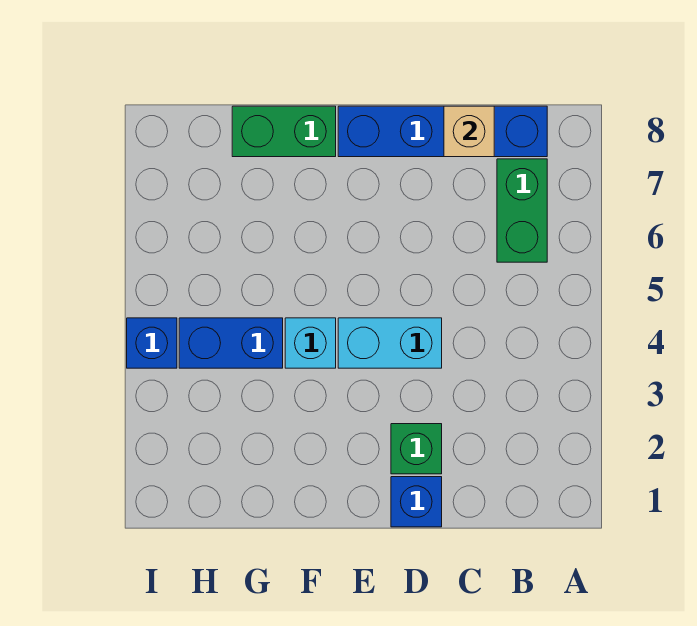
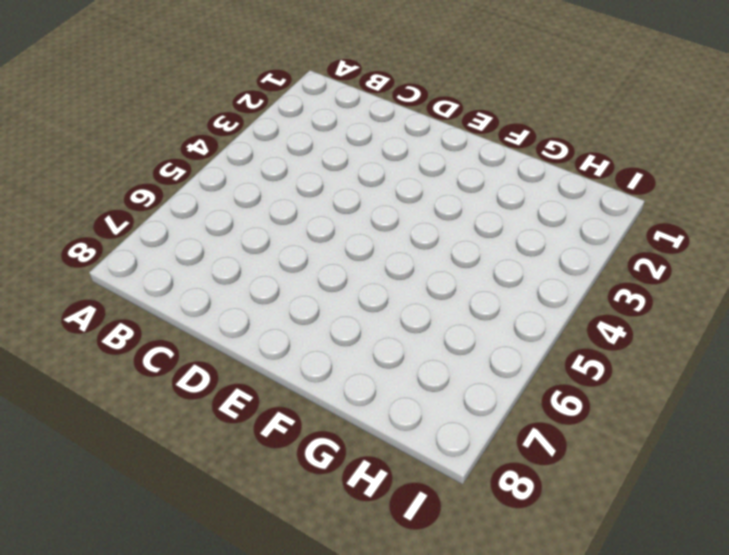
none -> green brick B6:B7 level 1
none -> blue brick B8:E8 level 1

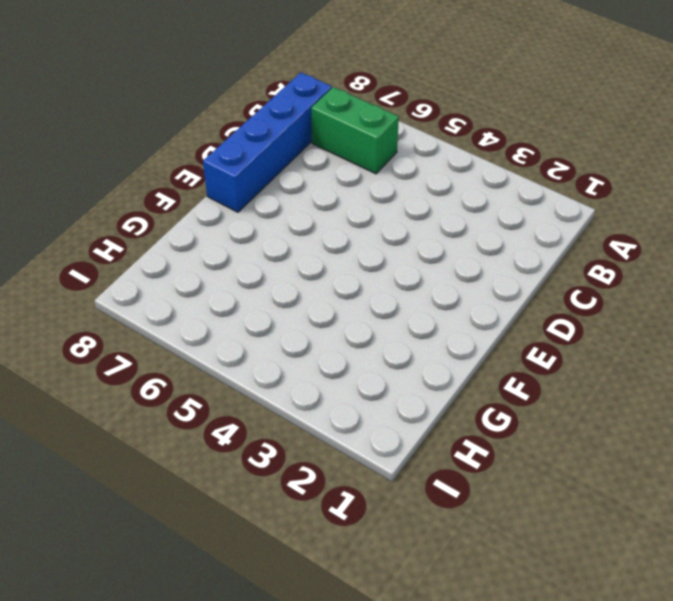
none -> blue brick D1 level 1
none -> green brick D2 level 1

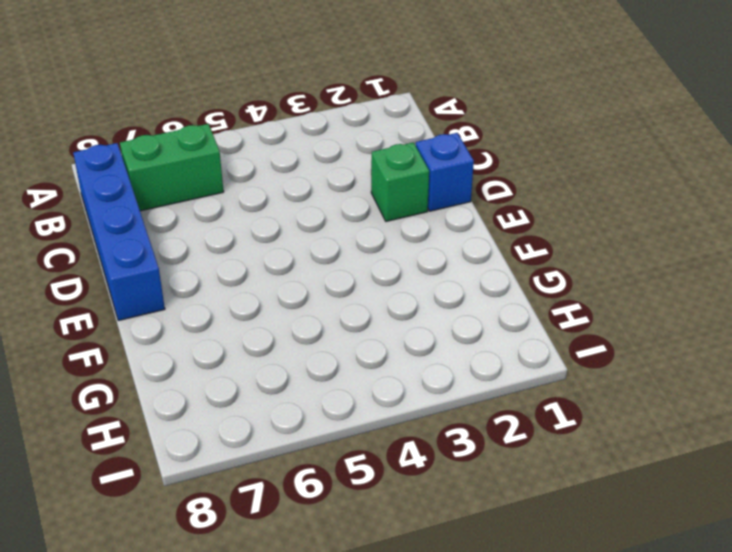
none -> cyan brick D4:E4 level 1
none -> cyan brick F4 level 1

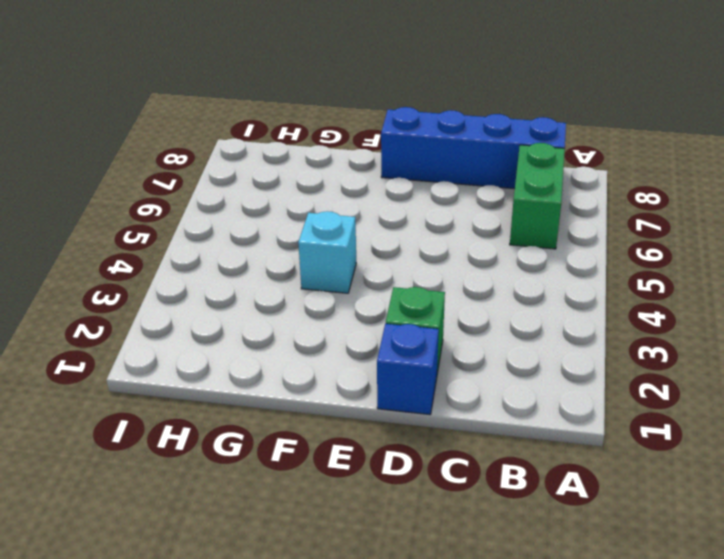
none -> cyan brick D4:E4 level 1
none -> green brick F8:G8 level 1

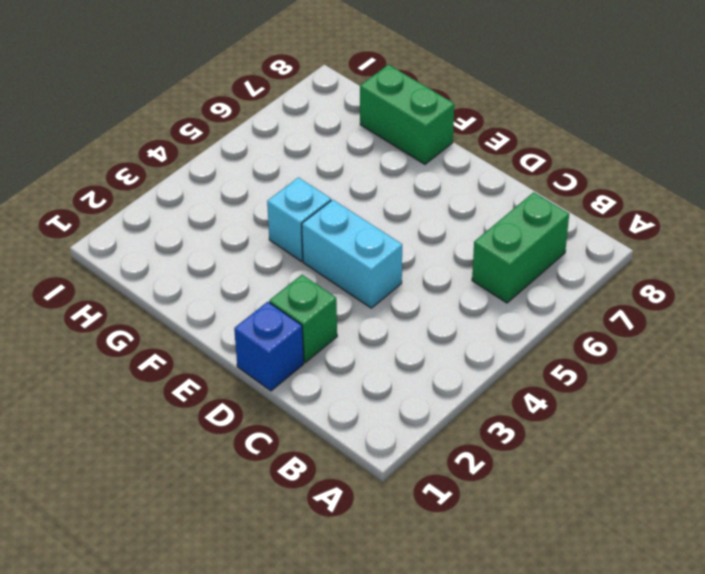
none -> blue brick B8:E8 level 1
none -> blue brick G4:H4 level 1

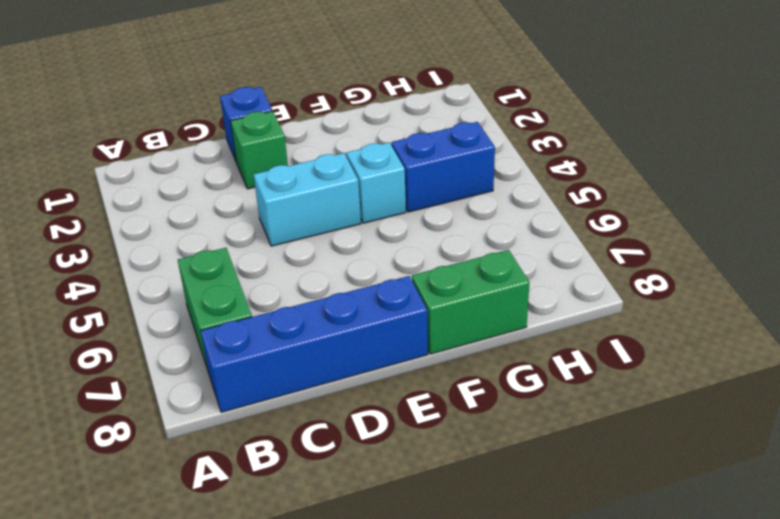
none -> blue brick I4 level 1
none -> tan brick C8 level 2

